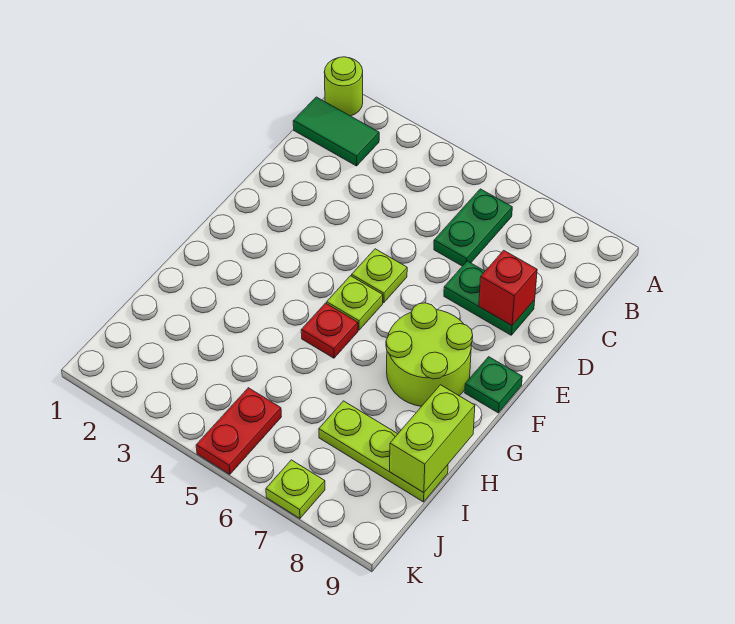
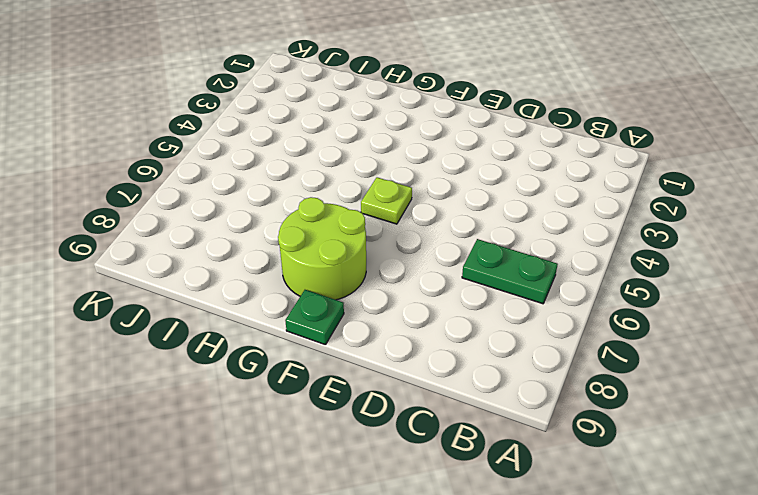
none -> lime round brick A1 level 1
none -> green tile B1:B2 level 1
none -> green plate D7:D8 level 1

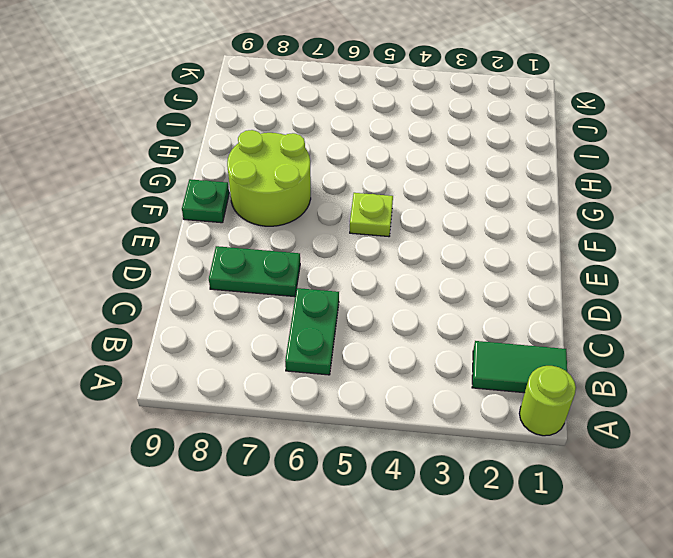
none -> lime plate E5 level 1
none -> red plate G5 level 1
none -> lime plate I7:I9 level 1

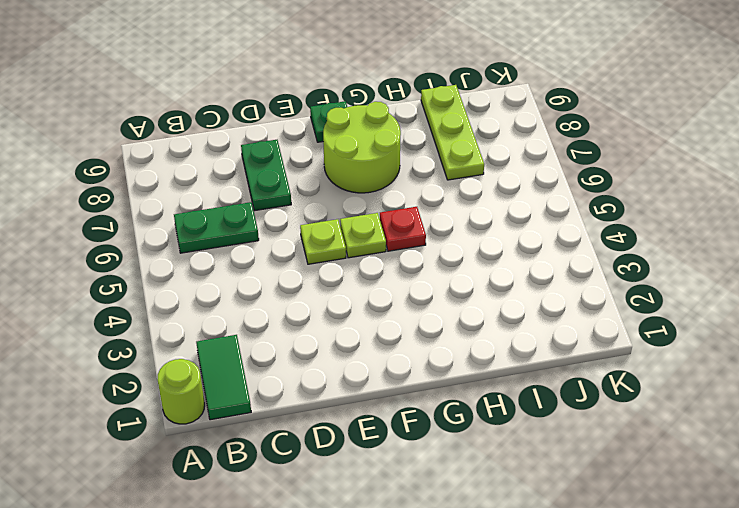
none -> red plate J5:K5 level 1
none -> lime plate K7 level 1
none -> red brick D8 level 2

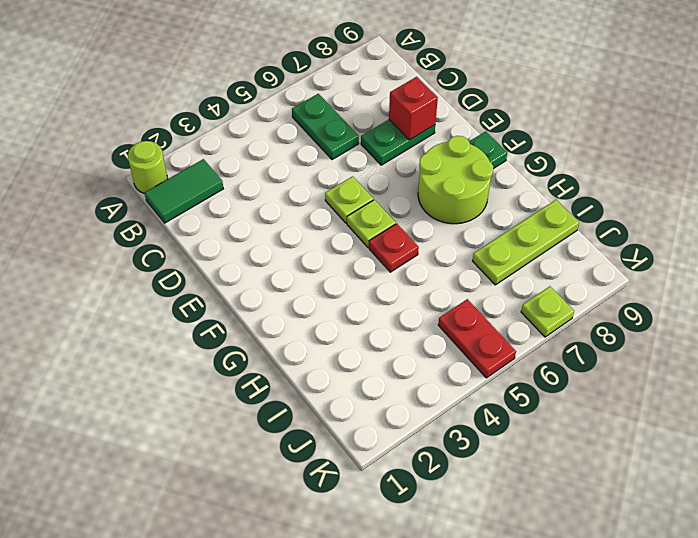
none -> lime brick H9:I9 level 2

